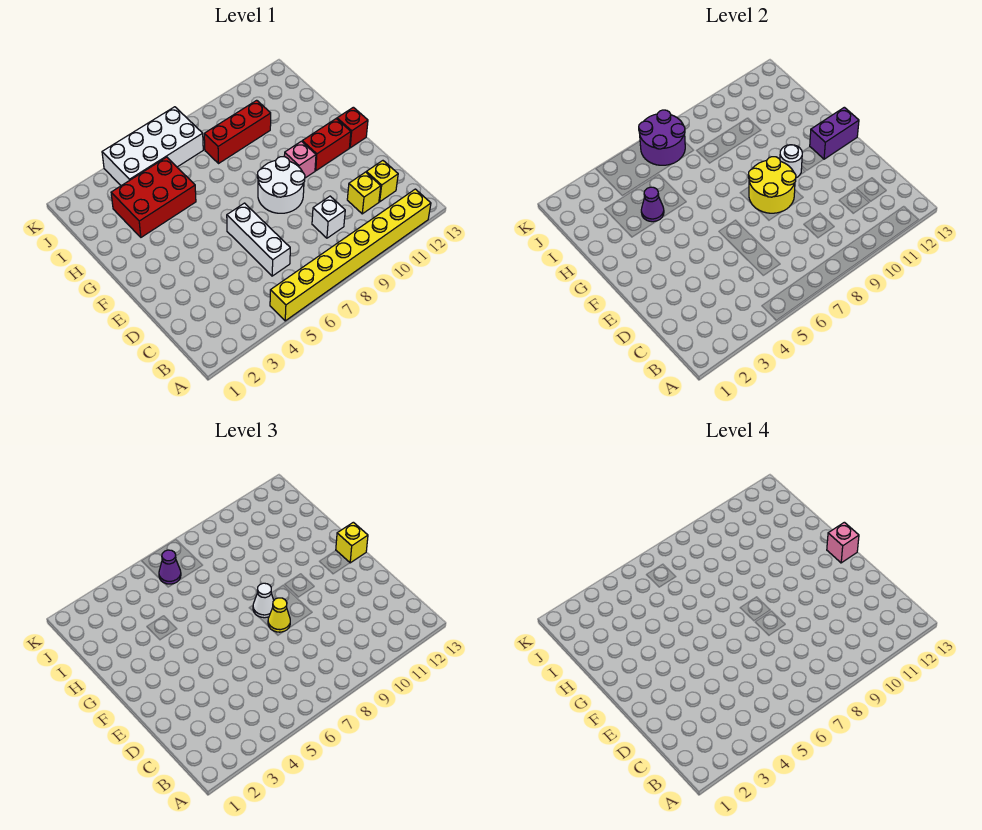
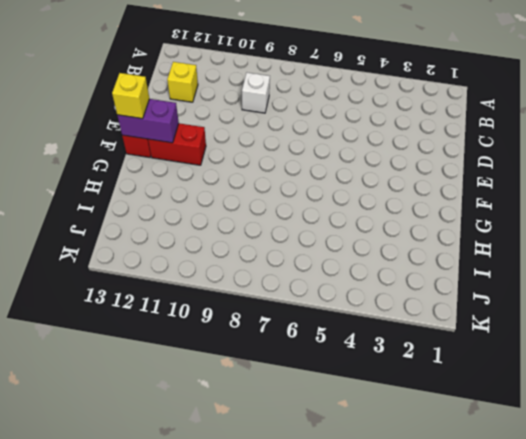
none -> yellow brick A5:A12 level 1
none -> white brick C6:E6 level 1
none -> yellow brick C11 level 1

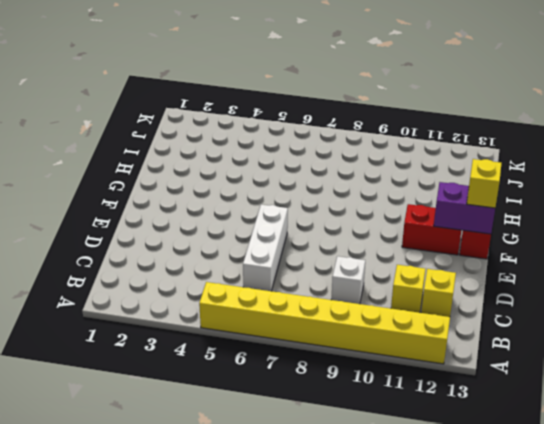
none -> white round brick E8:F9 level 1
none -> pink brick F10 level 1
none -> red brick H3:I5 level 1

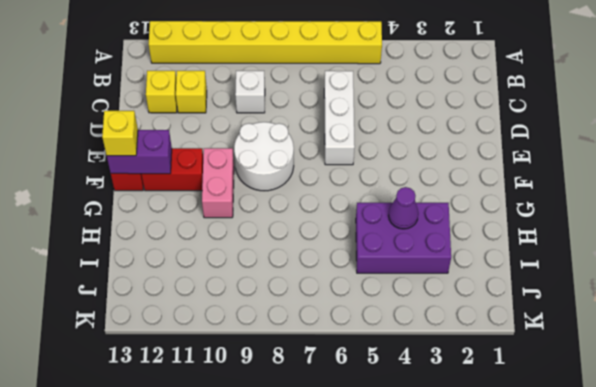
pink brick F10:G10 level 1 -> pink brick F10 level 1
purple brick H3:I5 level 1 -> red brick H3:I5 level 1
none -> red brick I8:I10 level 1
none -> white brick J4:K7 level 1
none -> yellow round brick E8:F9 level 2

